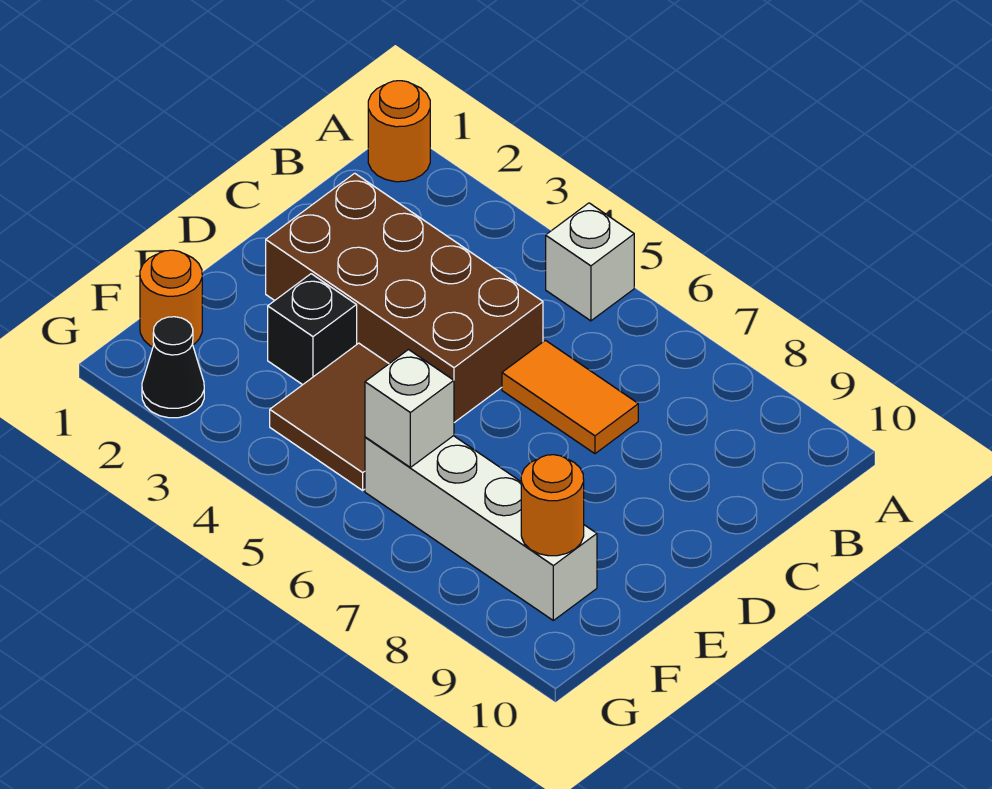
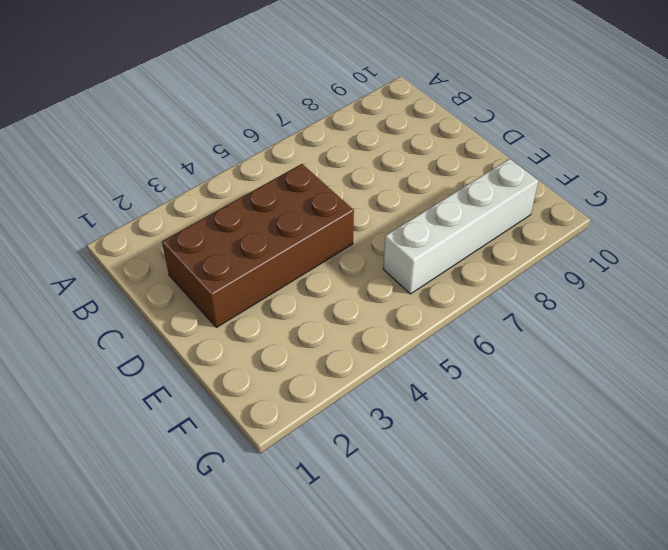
none -> orange round brick A1 level 1
none -> white brick A5 level 1

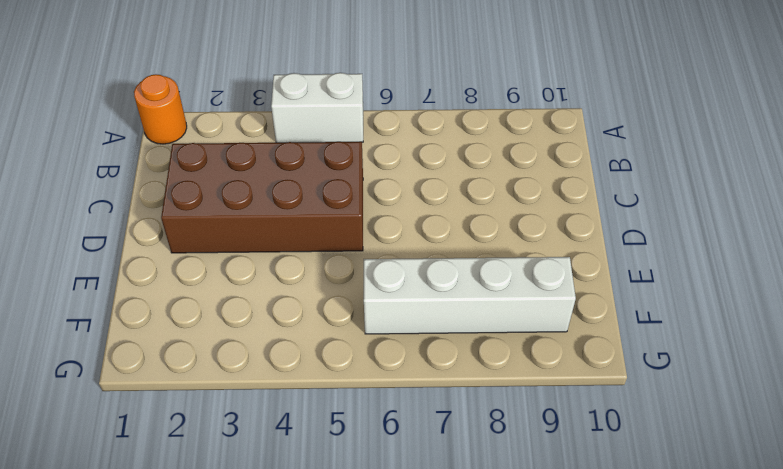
white brick A4:A5 level 1 -> white brick A5 level 1
none -> orange tile C6:C7 level 1
none -> black brick E3 level 1

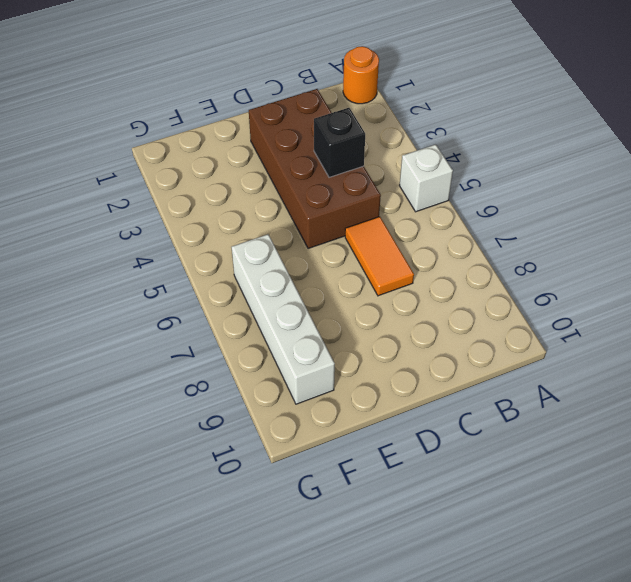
black brick C4 level 2 -> black brick E3 level 1
none -> brown tile E4:F5 level 1
none -> orange round brick F1 level 1

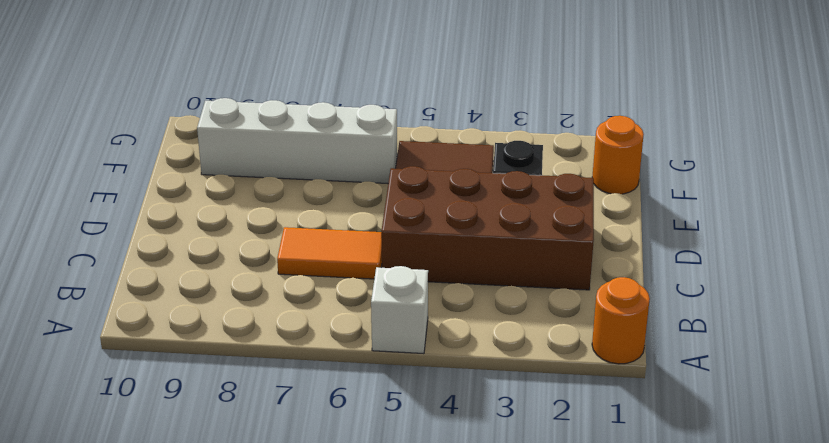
none -> black cone G2 level 1
none -> white brick F6 level 2

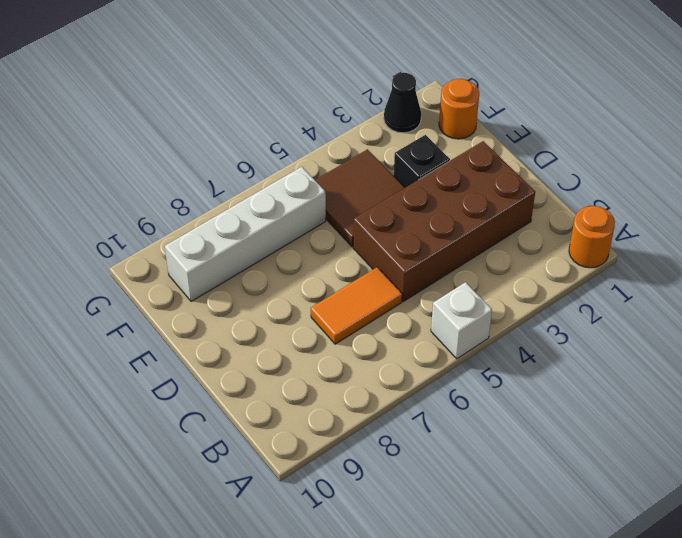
none -> white brick F6 level 2
none -> orange round brick F9 level 2

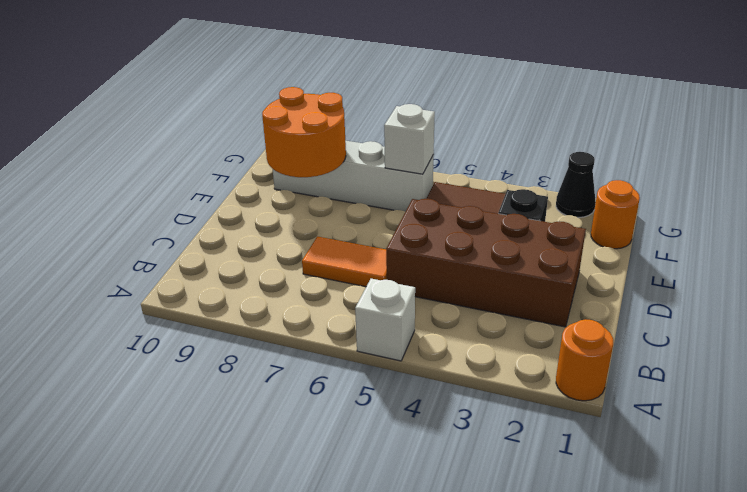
orange round brick E8:F9 level 2 -> orange round brick F9 level 2

